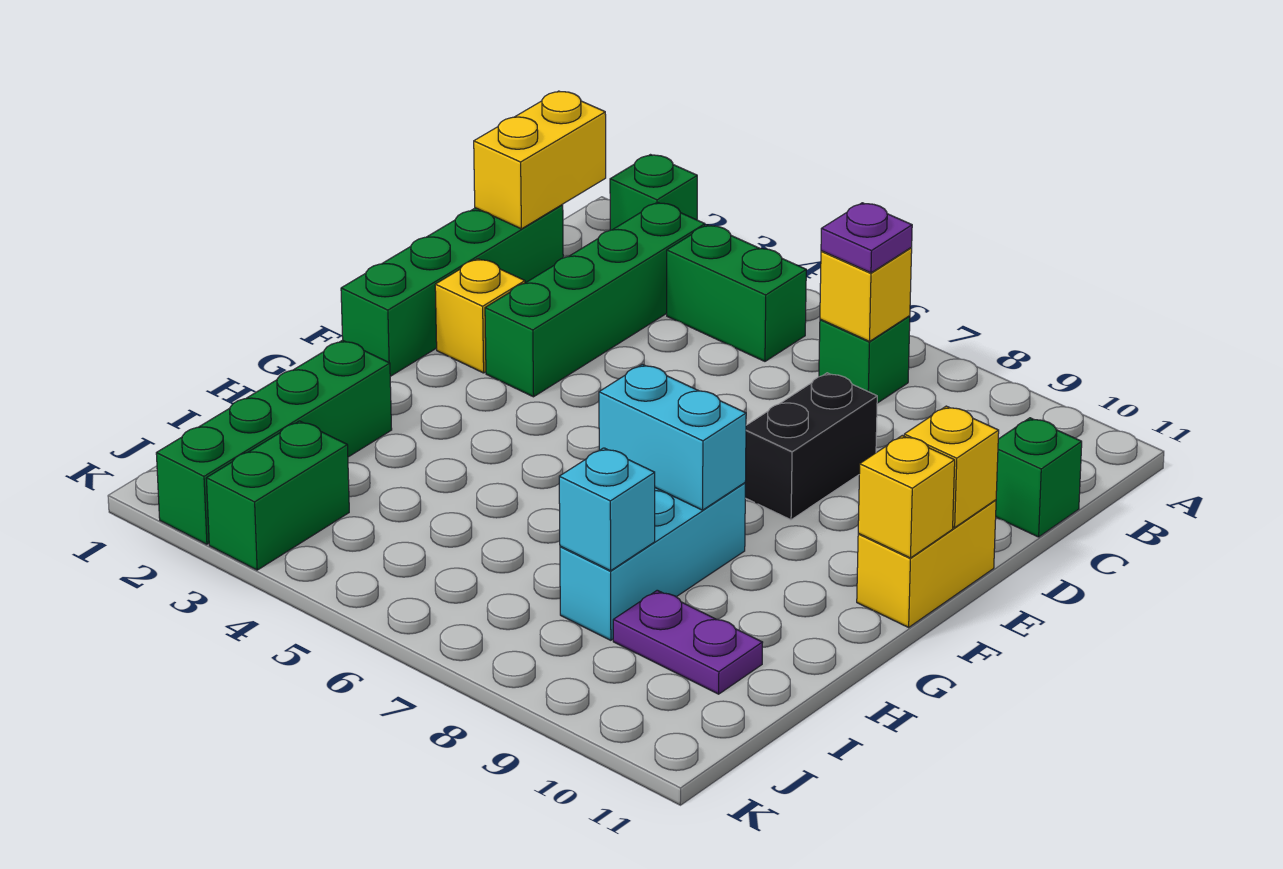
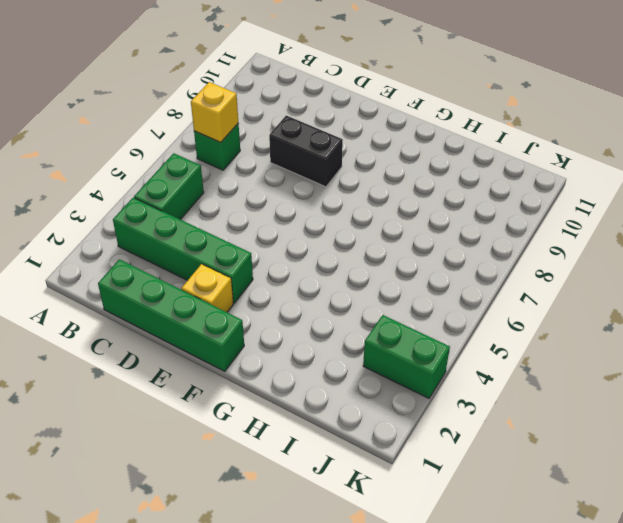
none -> green brick A2 level 1
none -> green brick C11 level 1
none -> yellow brick E11:F11 level 1

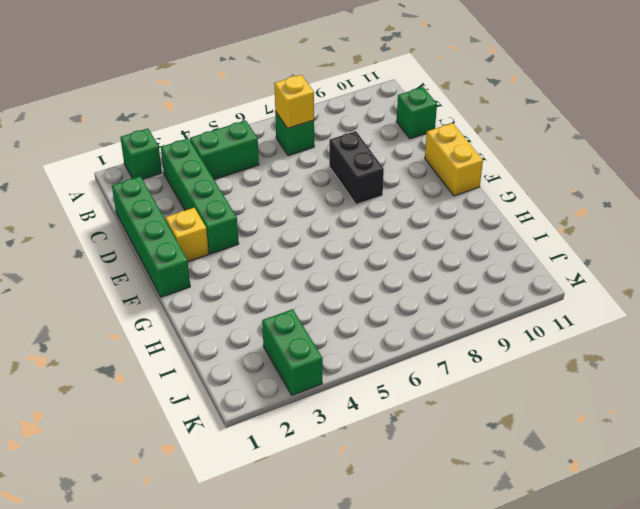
none -> cyan brick G8:I8 level 1
none -> green brick H2:K2 level 1
none -> purple plate I9:I10 level 1

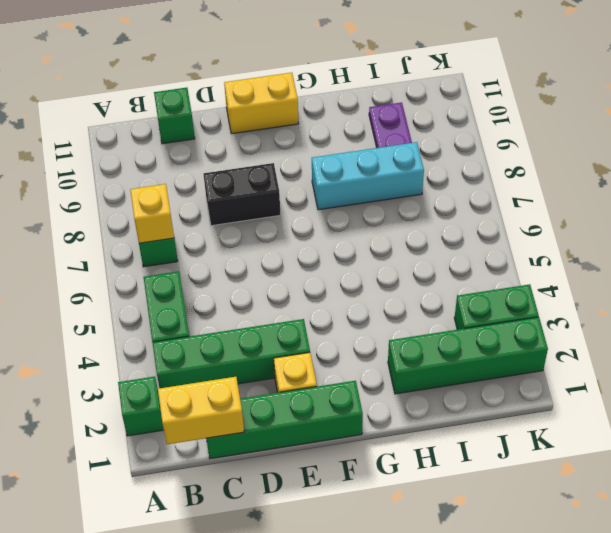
none -> yellow brick E11 level 2
none -> yellow brick F11 level 2
none -> cyan brick G7:G8 level 2

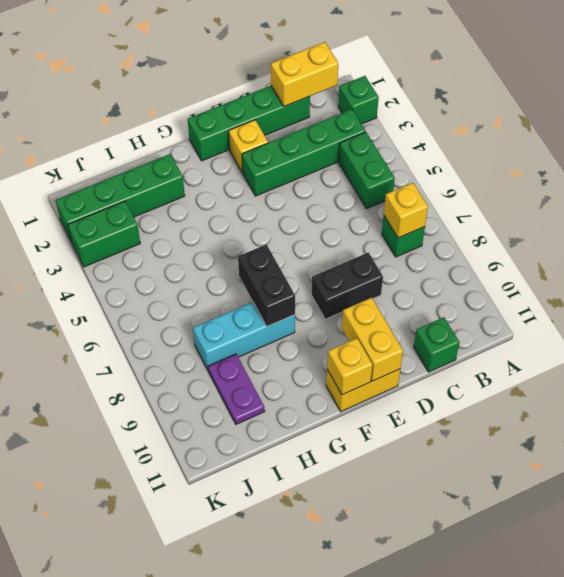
yellow brick E10:E11 level 2 -> yellow brick E11 level 2
black brick G7:G8 level 2 -> cyan brick G7:G8 level 2
none -> cyan brick I8 level 2
none -> purple plate B7 level 3

